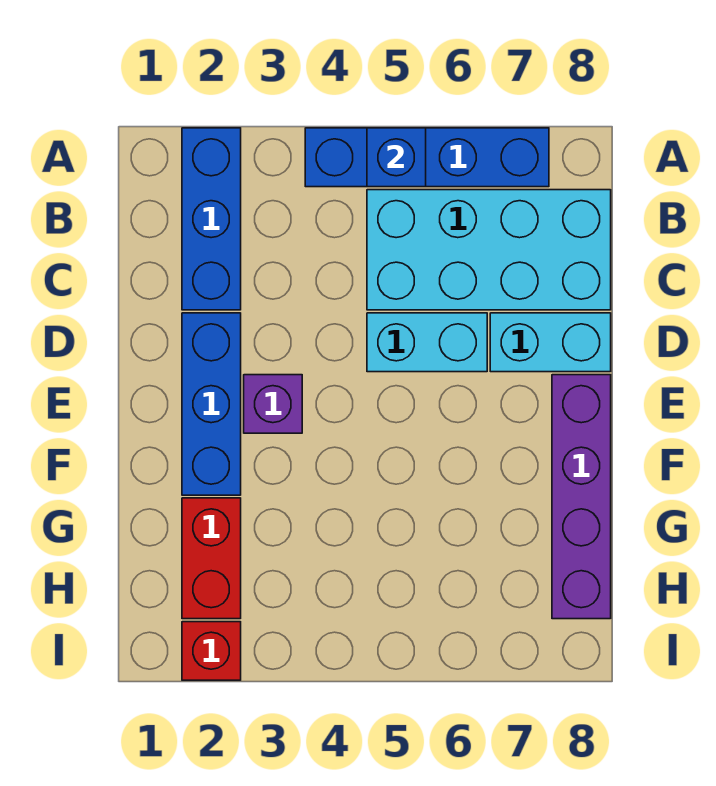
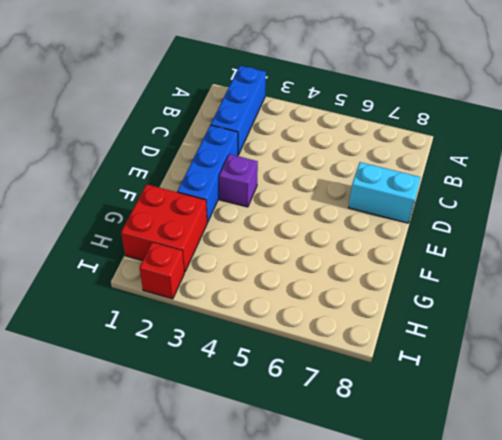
red brick G1:H2 level 1 -> red brick G2:H2 level 1
none -> blue brick A4:A7 level 1
none -> cyan brick B5:C8 level 1

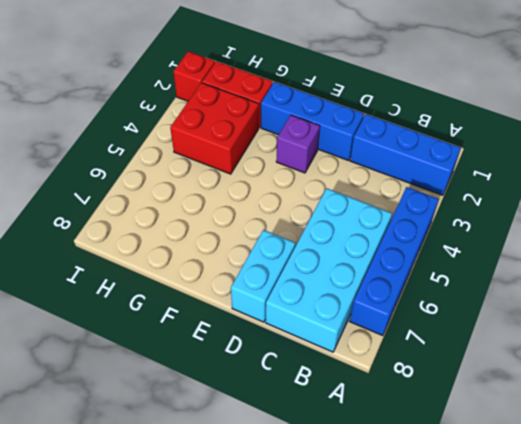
red brick G3:H4 level 1 -> none
none -> cyan brick D5:D6 level 1
none -> purple brick E8:H8 level 1

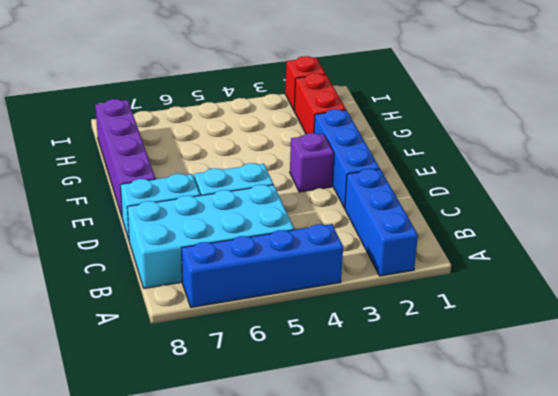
none -> blue brick A5 level 2

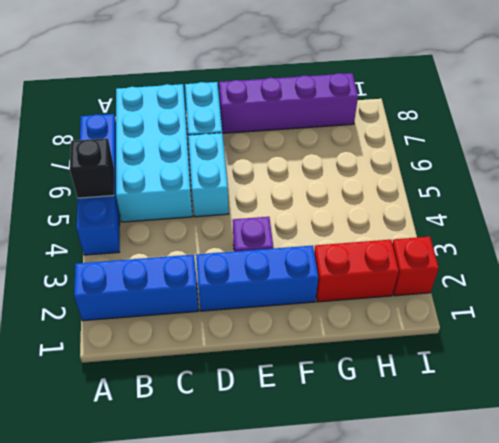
black brick A5 level 2 -> blue brick A5 level 2

